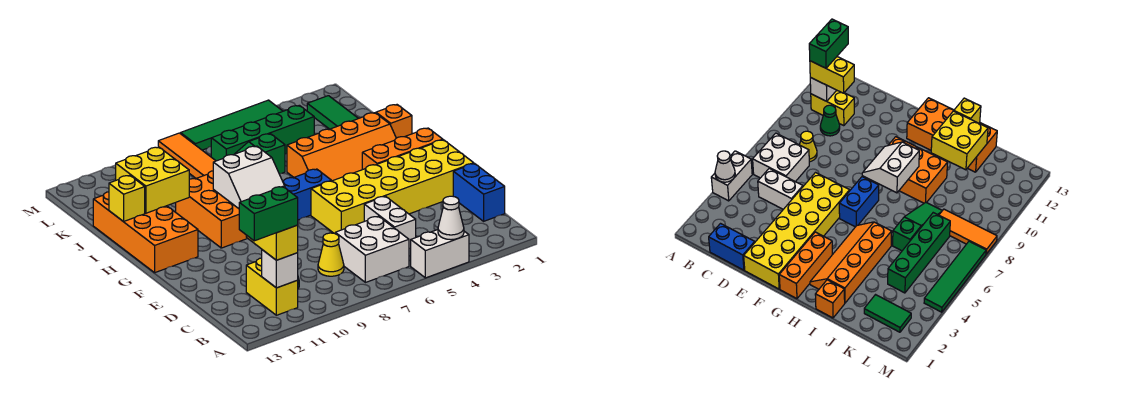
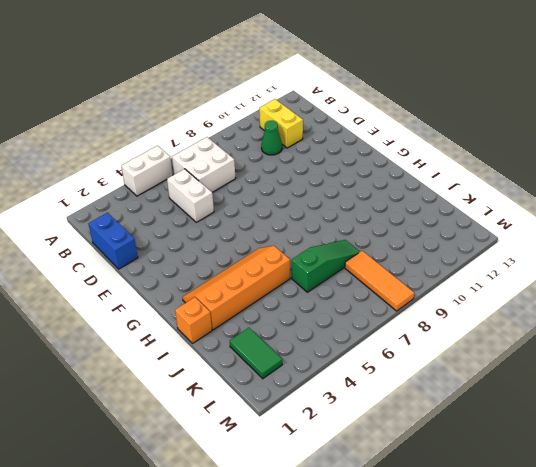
none -> yellow cone C8 level 1
none -> yellow brick E1:F6 level 1
none -> orange brick G1:G3 level 1

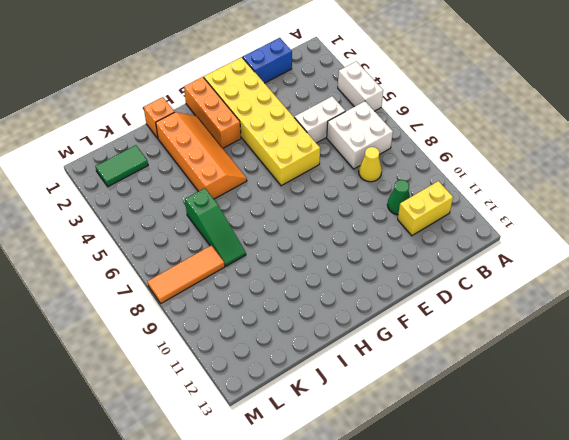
none -> blue brick G6:G7 level 1
none -> orange brick G9:I10 level 1
none -> orange brick G12:J13 level 1

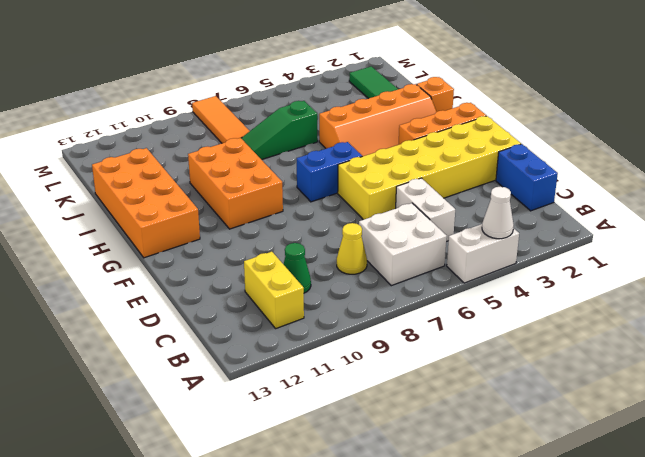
none -> green brick K4:K7 level 1
none -> green tile M4:M7 level 1
none -> white brick B11 level 2

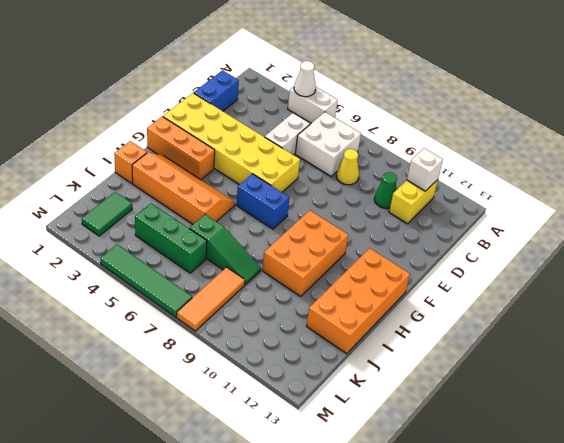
green brick K4:K6 level 1 -> green brick K4:K7 level 1
none -> white slope G8:H9 level 2 top H
none -> yellow brick I11:J12 level 2
none -> yellow brick I13 level 2

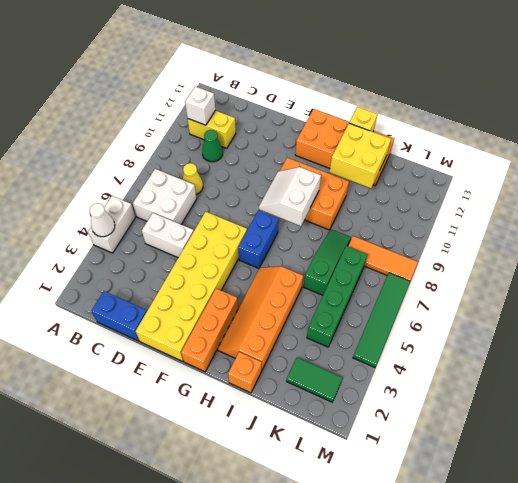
none -> yellow brick B11:C11 level 3
none -> green brick B11:B12 level 4

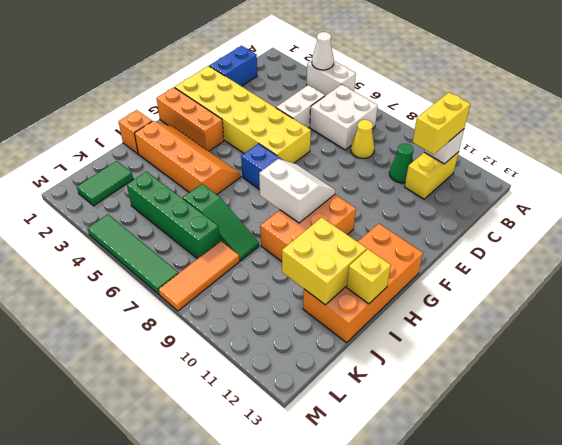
none -> green brick B11:B12 level 4

